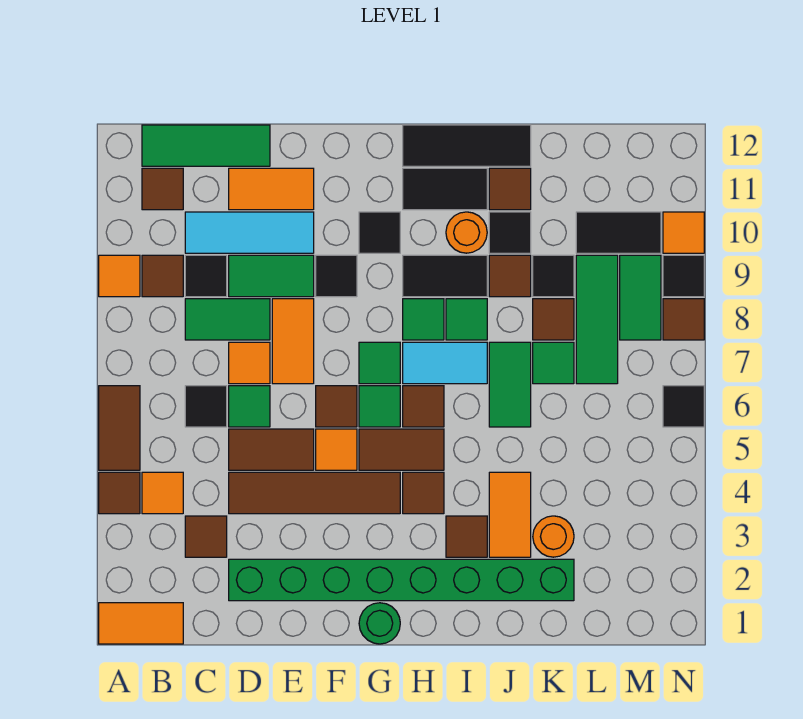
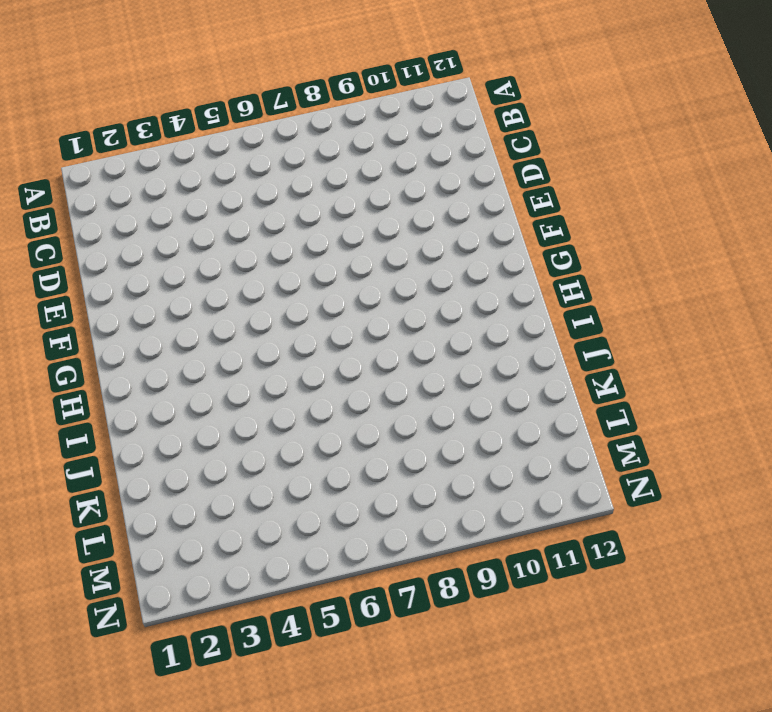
none -> orange tile A1:B1 level 1
none -> brown tile A4 level 1
none -> brown tile A5:A6 level 1
none -> orange tile A9 level 1

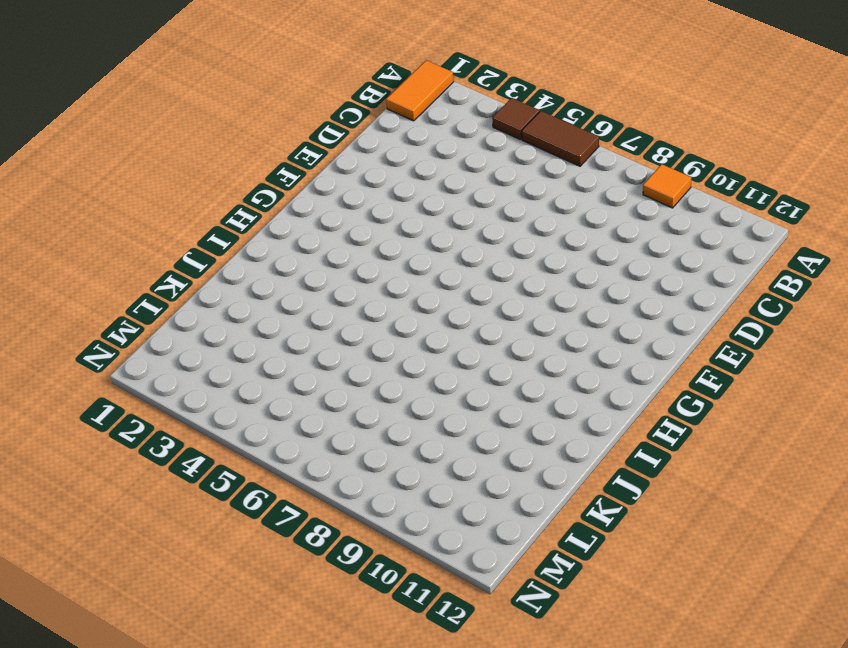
none -> orange tile B4 level 1
none -> brown tile B9 level 1
none -> brown tile B11 level 1
none -> green tile B12:D12 level 1

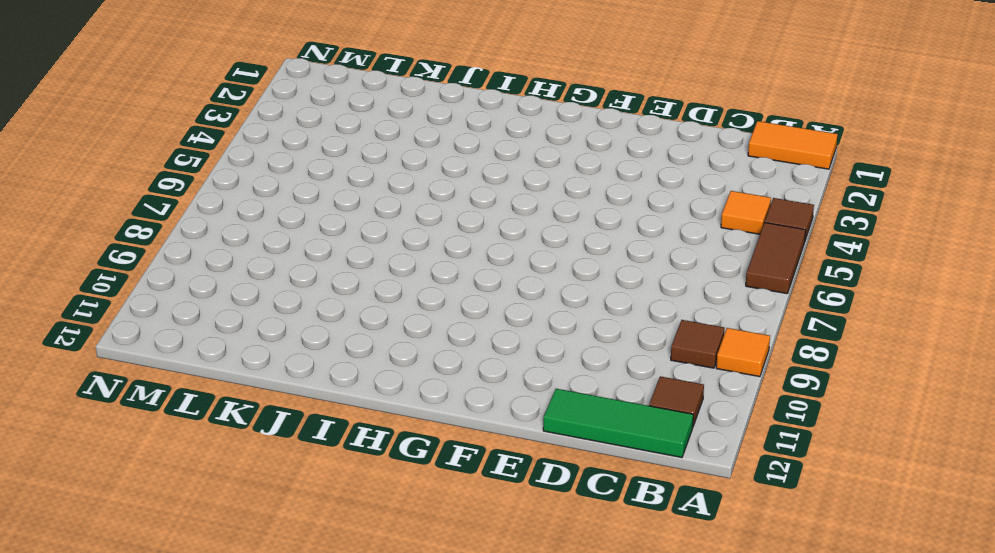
none -> brown tile C3 level 1
none -> black tile C6 level 1
none -> green tile C8:D8 level 1
none -> black tile C9 level 1

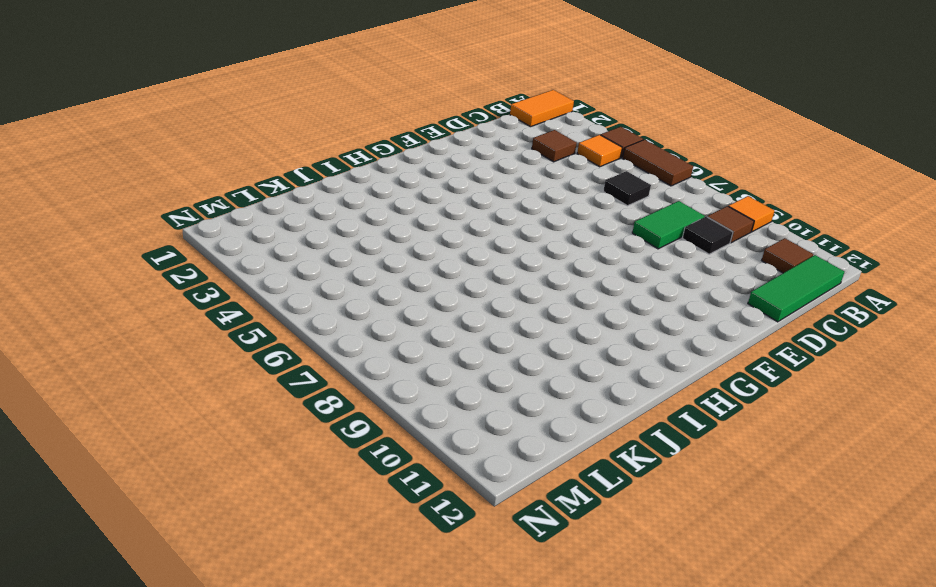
none -> cyan tile C10:E10 level 1
none -> green brick D2:K2 level 1
none -> brown tile D4:G4 level 1
none -> brown tile D5:E5 level 1

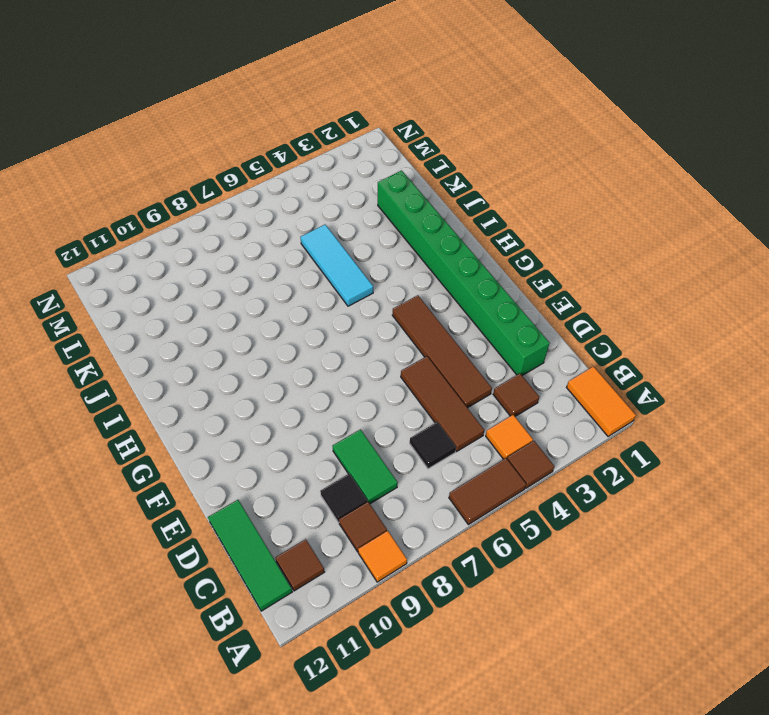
brown tile C5:E5 level 1 -> brown tile D5:E5 level 1
cyan tile I5:K5 level 1 -> cyan tile C10:E10 level 1
none -> green tile D6 level 1
none -> orange tile D7 level 1
none -> green tile D9:E9 level 1
none -> orange tile D11:E11 level 1

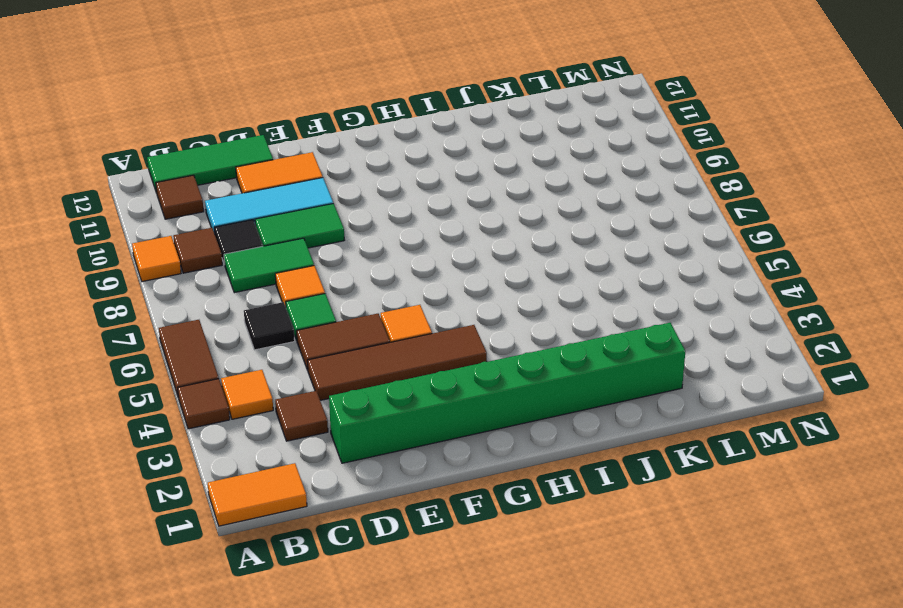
none -> orange tile E7:E8 level 1
none -> brown tile F6 level 1
none -> black tile F9 level 1
none -> green round brick G1 level 1

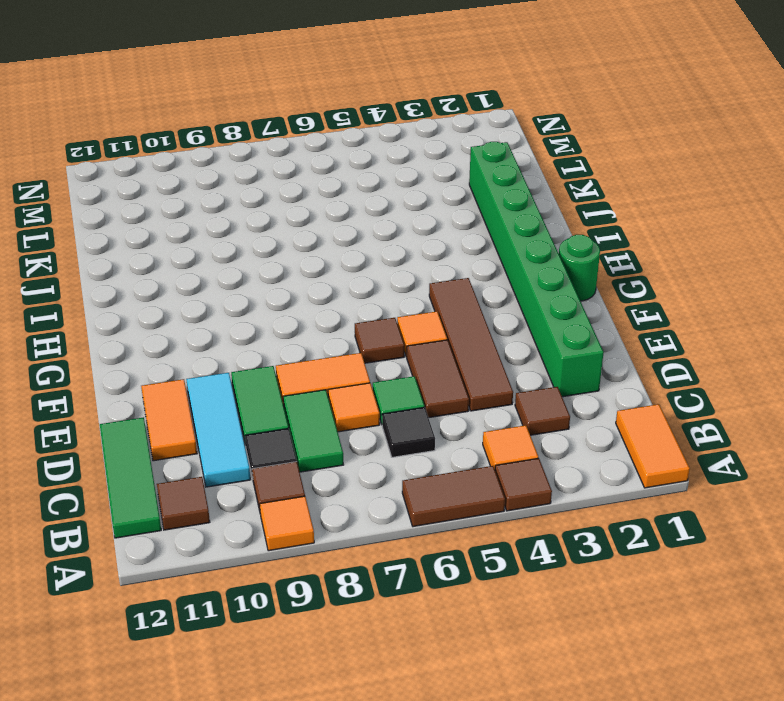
none -> black tile F9 level 1
none -> brown tile G5:H5 level 1
none -> green tile G6 level 1
none -> green tile G7 level 1

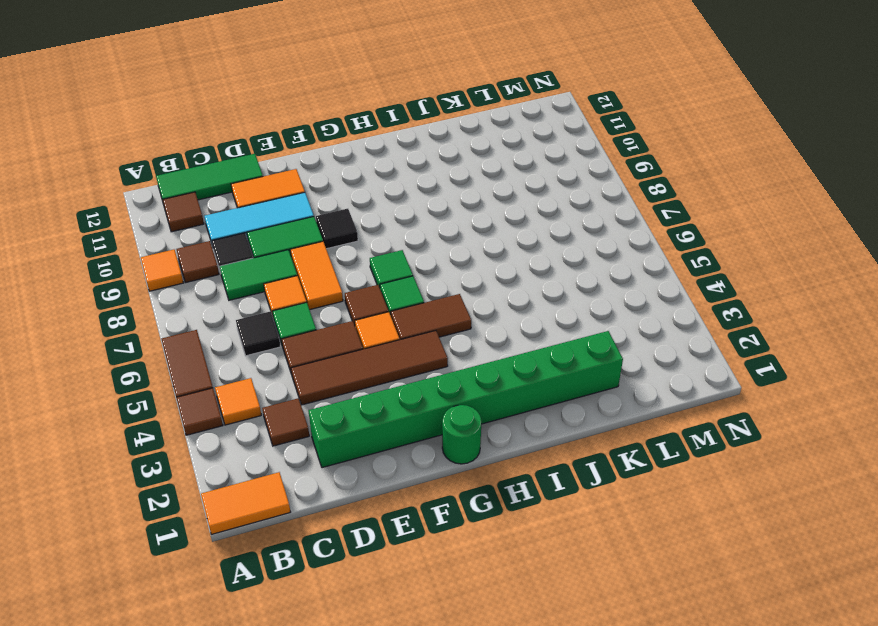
none -> black tile G10 level 1
none -> brown tile H4 level 1
none -> brown tile H6 level 1
none -> cyan tile H7:I7 level 1

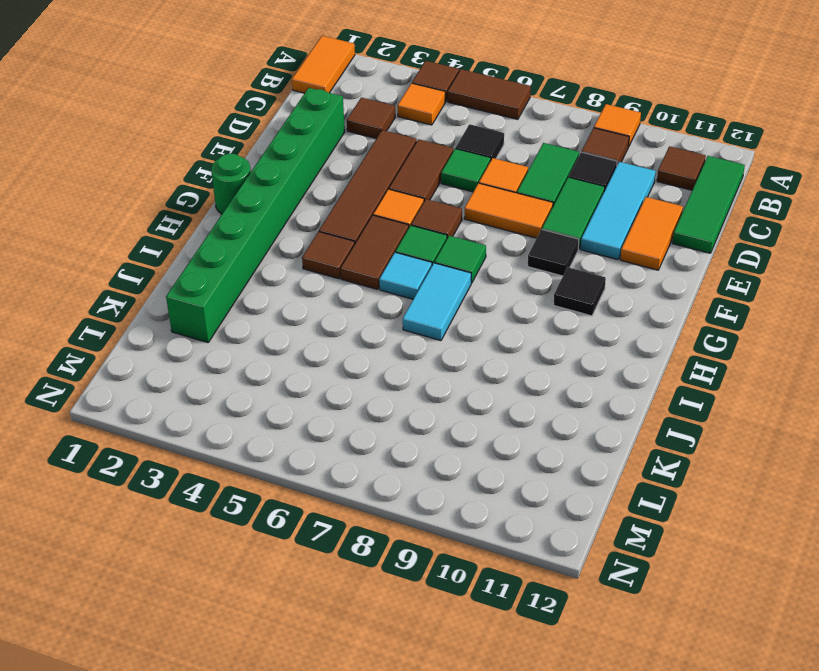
cyan tile H6 level 1 -> brown tile H6 level 1
none -> green tile H8 level 1
none -> black tile H9:I9 level 1
none -> black tile H11:I11 level 1
none -> black tile H12:J12 level 1

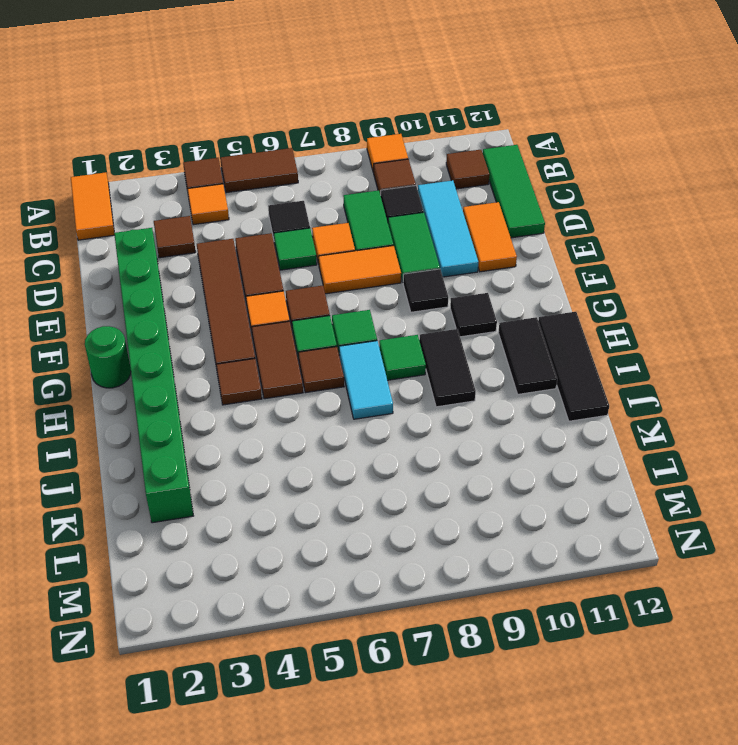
none -> brown tile I3 level 1
none -> green tile I8 level 1
none -> orange round brick I10 level 1
none -> orange tile J3:J4 level 1

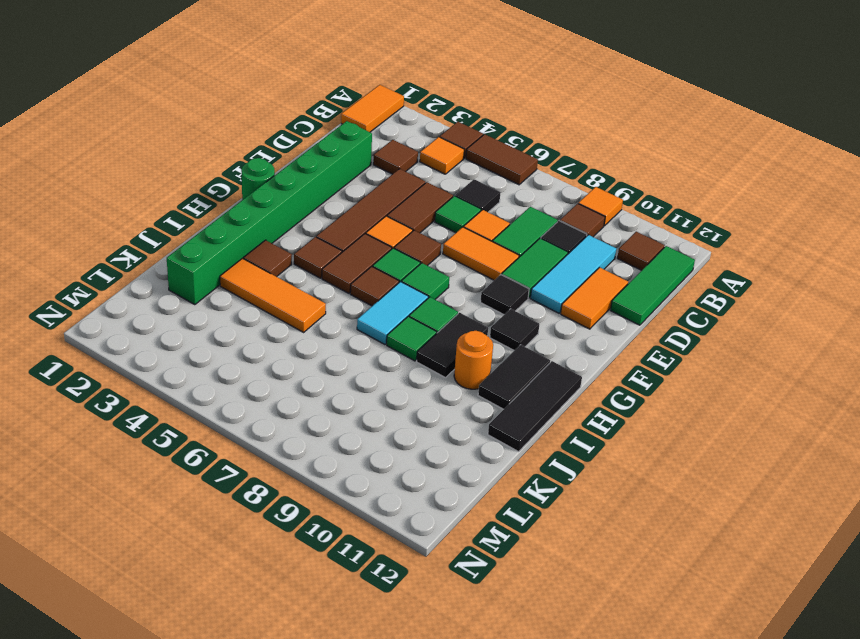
orange tile J3:J5 level 1 -> orange tile J3:J4 level 1
none -> green tile J6:J7 level 1
none -> brown tile J9 level 1
none -> black tile J10 level 1
none -> brown tile J11 level 1

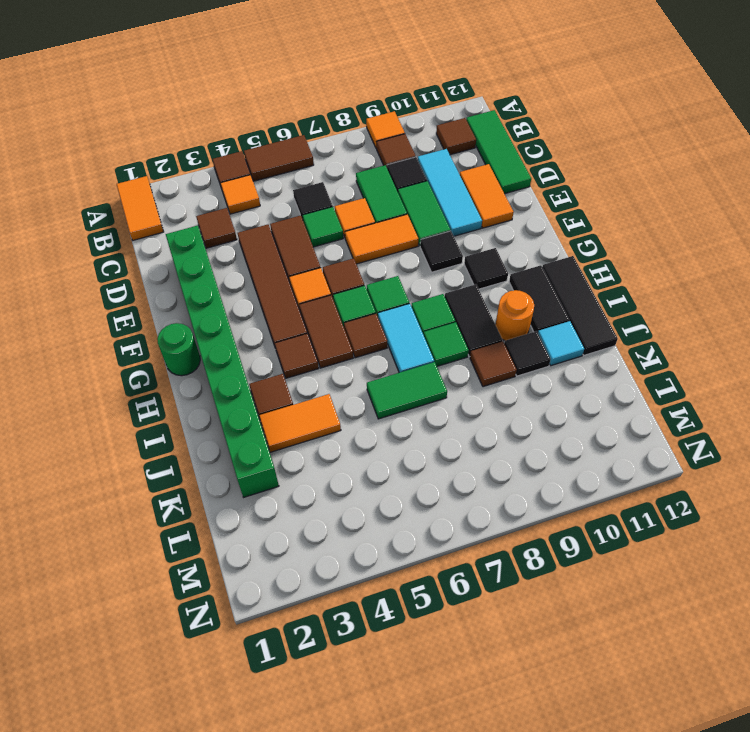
cyan tile J11 level 1 -> brown tile J11 level 1
none -> orange round brick K3 level 1
none -> green tile K7 level 1
none -> brown tile K8 level 1
none -> black tile K9 level 1

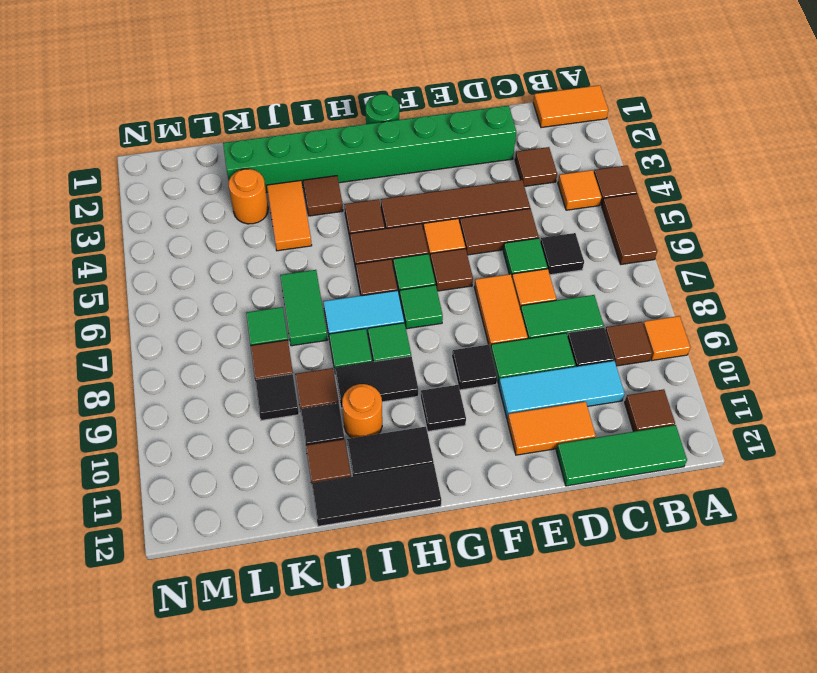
none -> green tile L7:L9 level 1
none -> black tile L10:M10 level 1
none -> green tile M8:M9 level 1
none -> black tile N6 level 1

